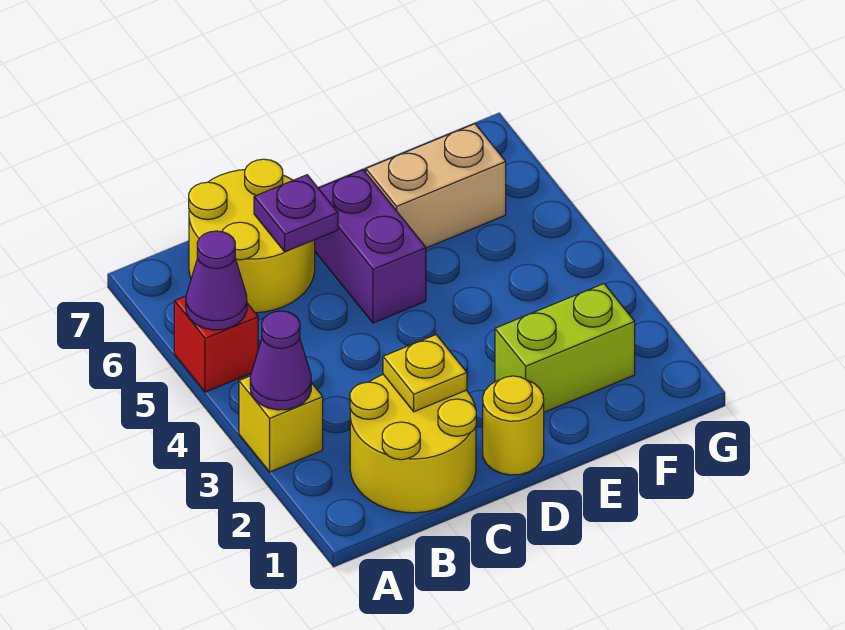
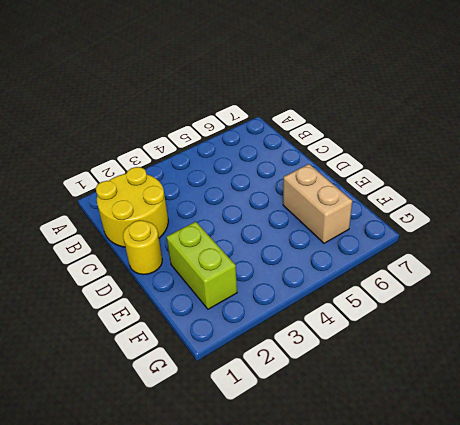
none -> yellow brick A3 level 1
none -> red brick A5 level 1
none -> yellow round brick B6:C7 level 1

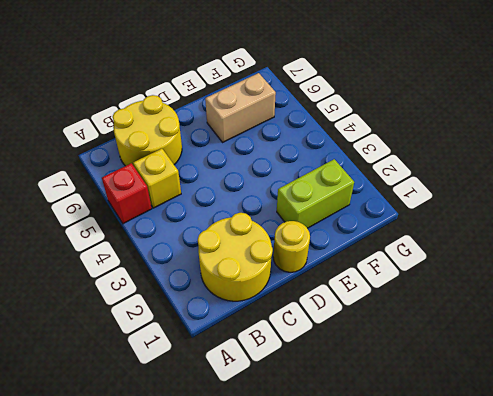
yellow brick B5 level 1 -> yellow brick A3 level 1
none -> purple brick D5:D6 level 1
none -> purple cone A3 level 2
none -> purple cone A5 level 2

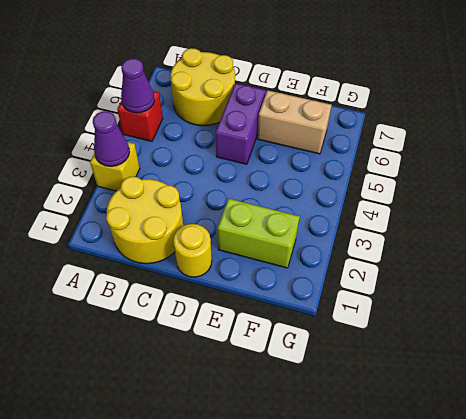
none -> yellow plate C2 level 2
none -> purple plate C6 level 2

